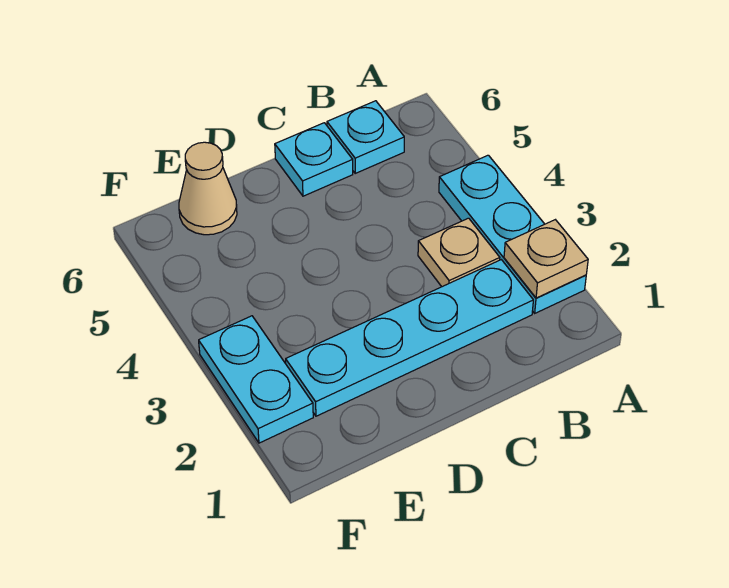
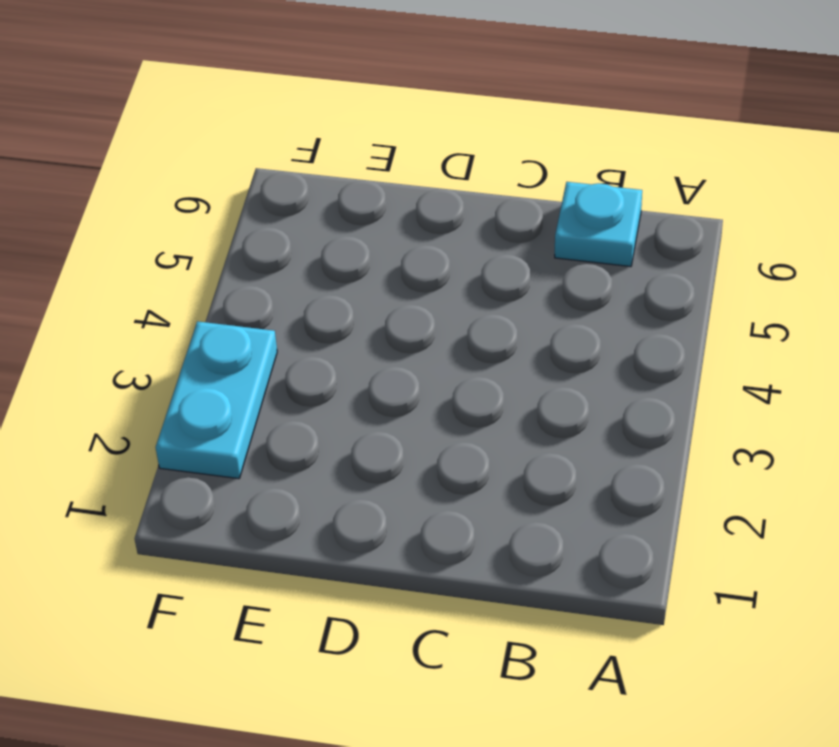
none -> cyan plate A2:A4 level 1
none -> cyan plate B2:E2 level 1

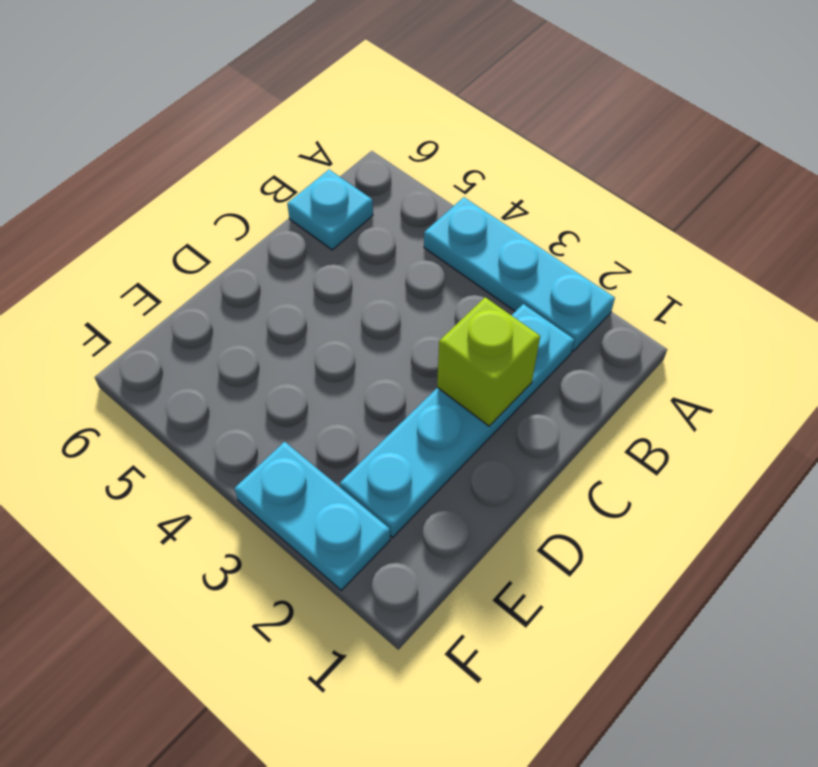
lime brick C2 level 2 -> none
none -> tan plate B3 level 1
none -> cyan plate C6 level 1

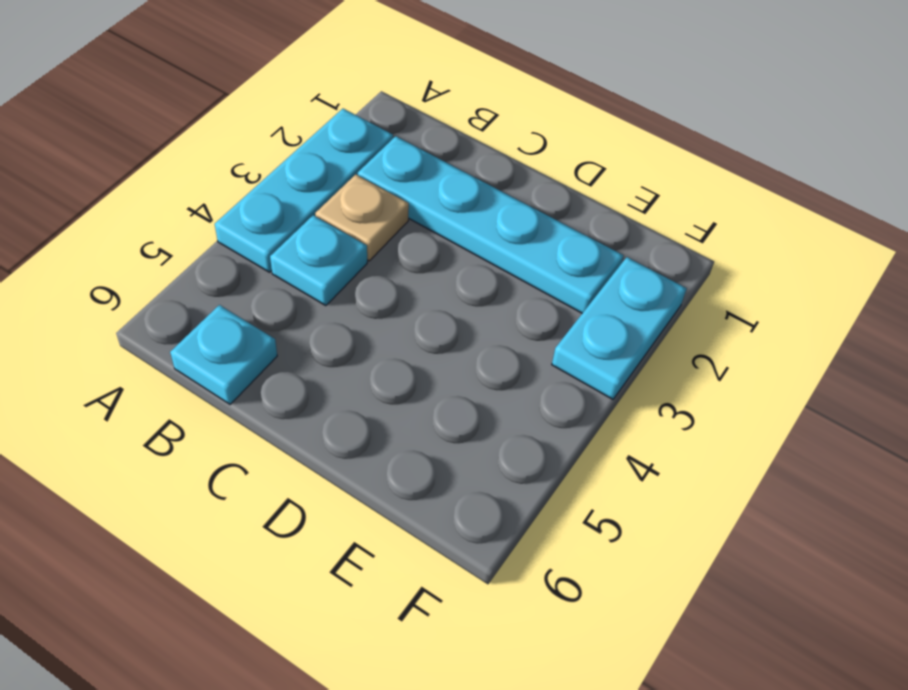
cyan plate B4 level 1 -> cyan plate C6 level 1
none -> tan cone E6 level 1
none -> tan plate A2 level 2

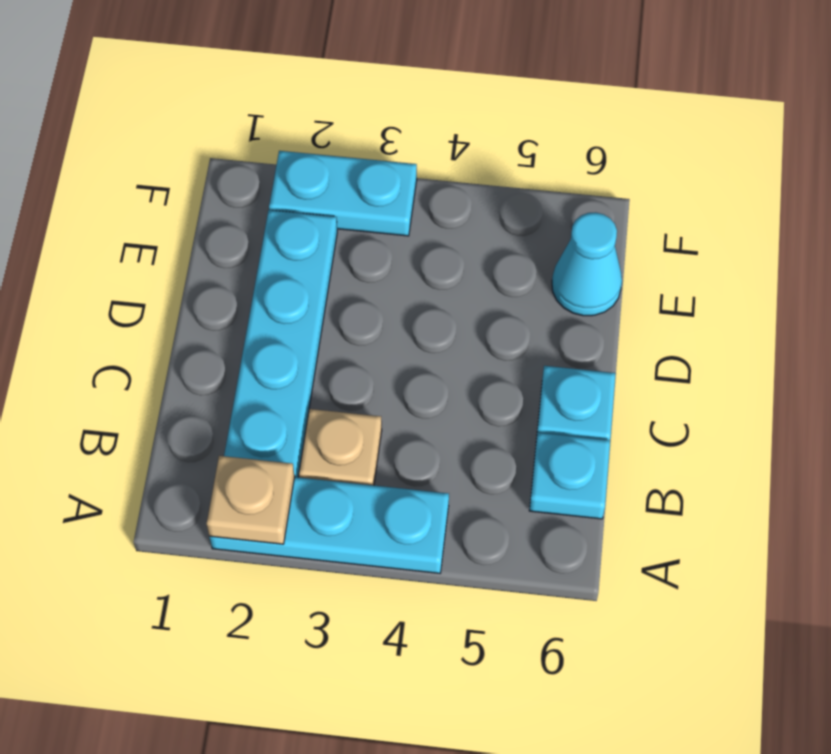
cyan cone E6 level 1 -> tan cone E6 level 1

